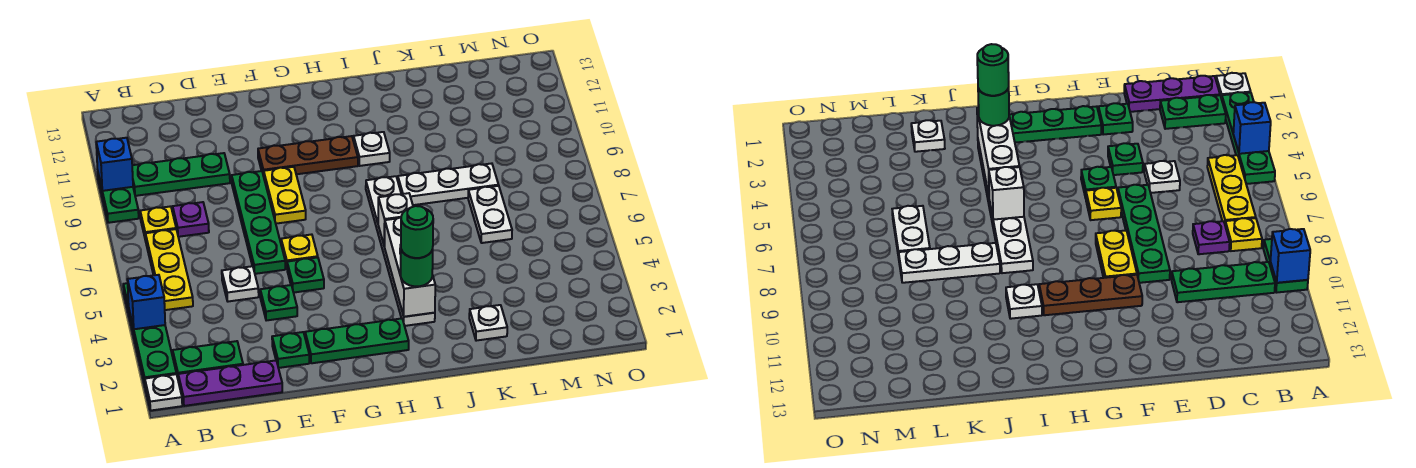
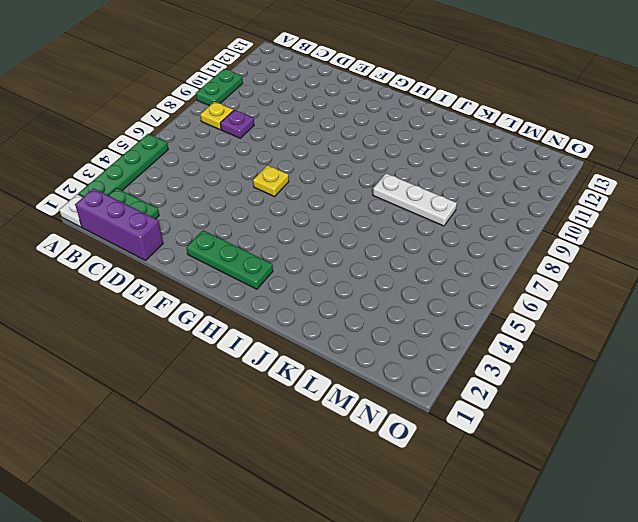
purple brick B1:D1 level 1 -> purple plate B1:D1 level 1
none -> yellow plate B5:B7 level 1
none -> green plate B10:D10 level 1
none -> white plate D5 level 1

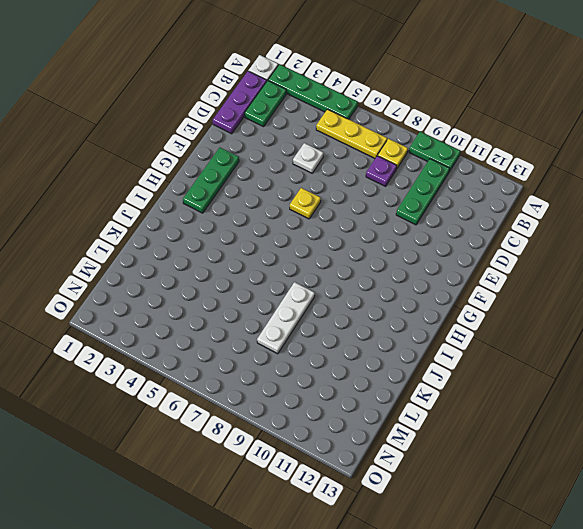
none -> green plate E2 level 1
none -> green plate E4 level 1
none -> green plate E6:E9 level 1

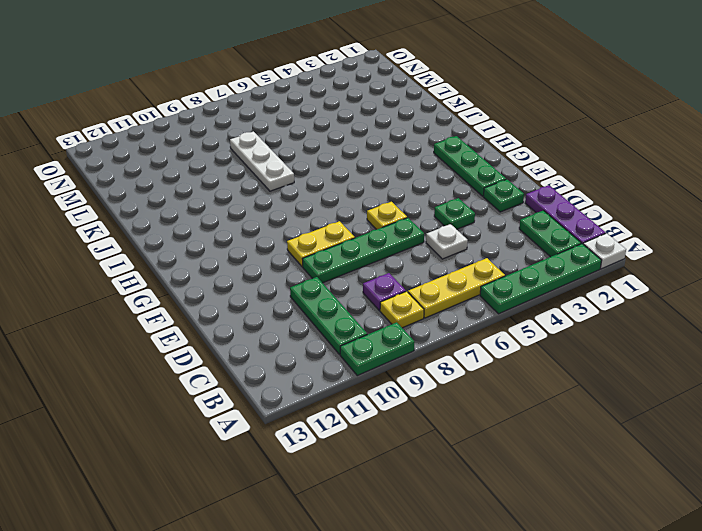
none -> green plate F5 level 1
none -> brown plate F10:H10 level 1
none -> white plate I3:I8 level 1

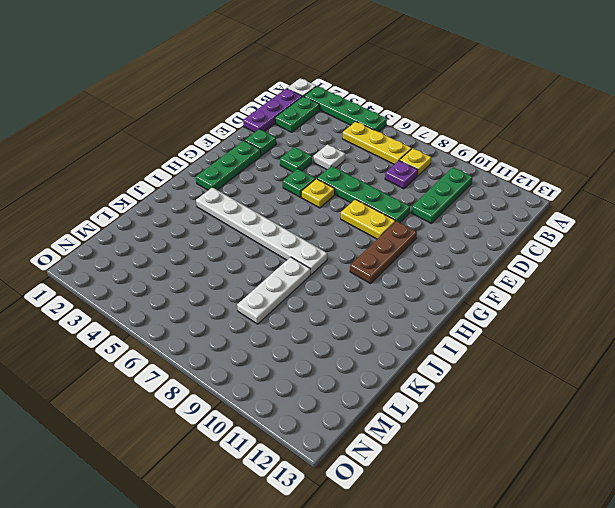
none -> green plate A9:A10 level 1
none -> white plate I10 level 1
none -> white plate K2 level 1

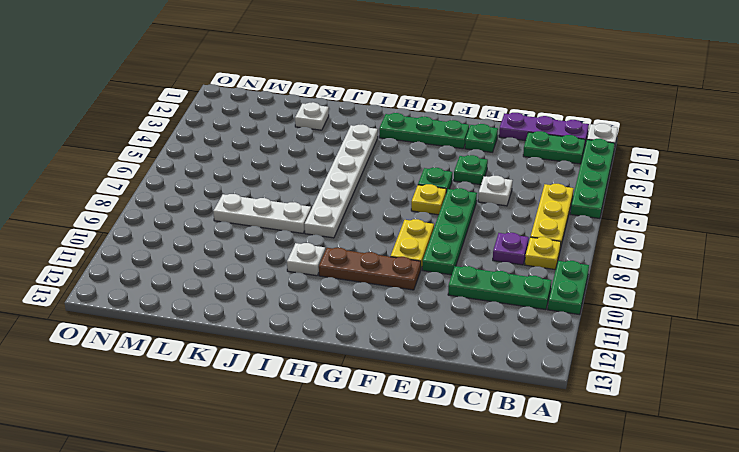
none -> white plate L6:L7 level 1
none -> blue brick A4 level 2
none -> blue brick A10 level 2

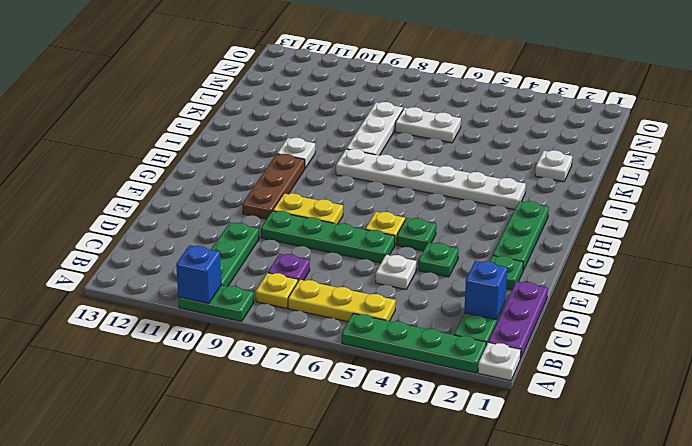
blue brick C2 level 2 -> blue brick A4 level 2
none -> white brick I3:I5 level 2
none -> white brick I6 level 2
none -> green round brick I3 level 3

